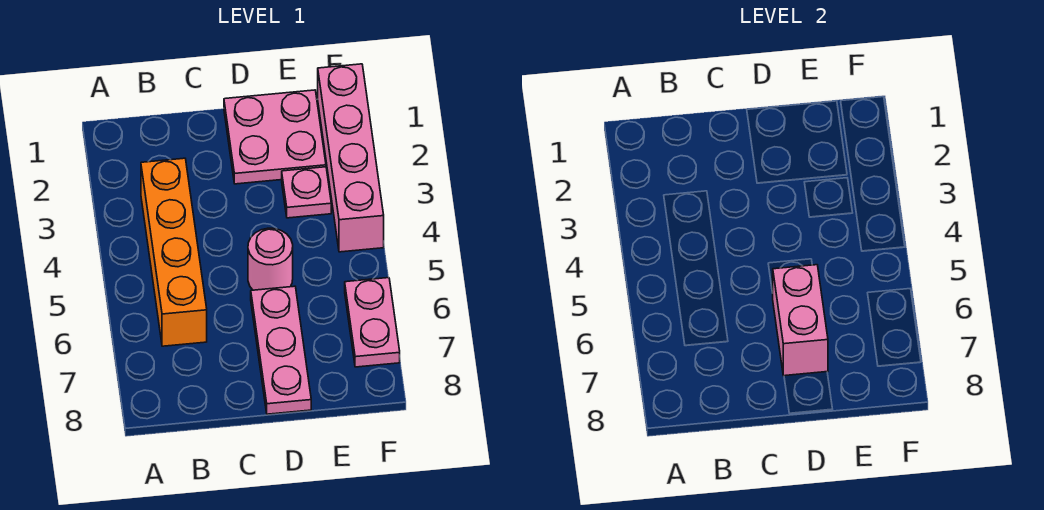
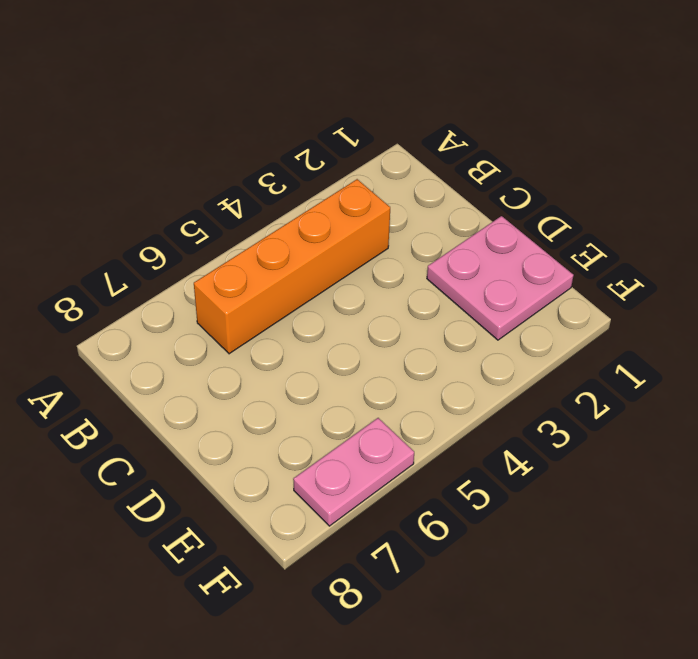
none -> pink round brick D5 level 1
none -> pink plate D6:D8 level 1

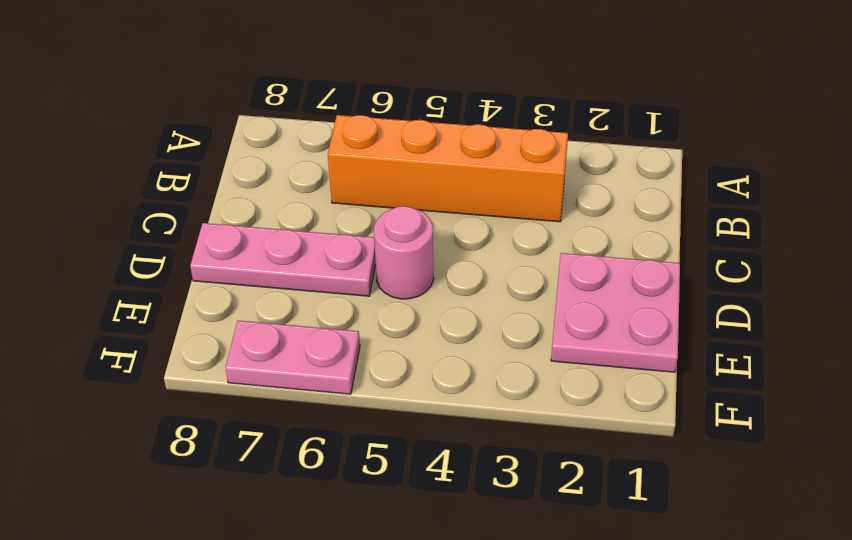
none -> pink plate E3 level 1
none -> pink brick F1:F4 level 1

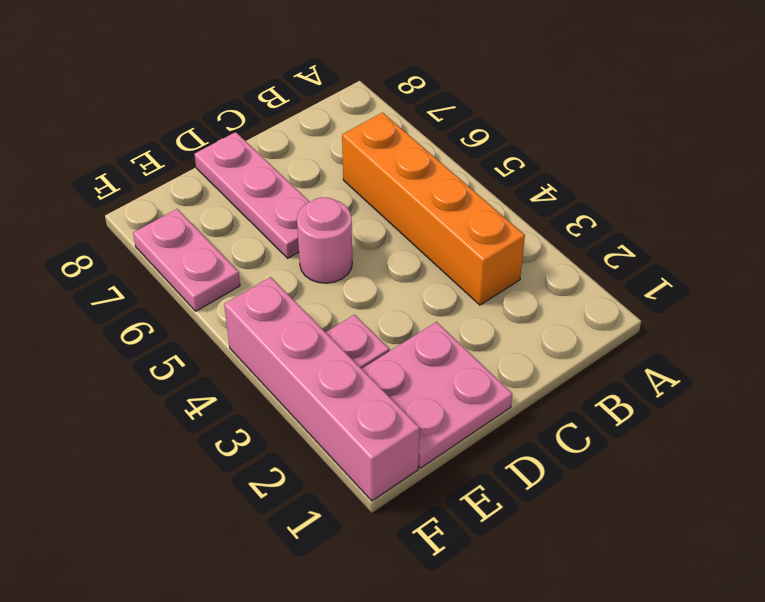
none -> pink brick D6:D7 level 2

